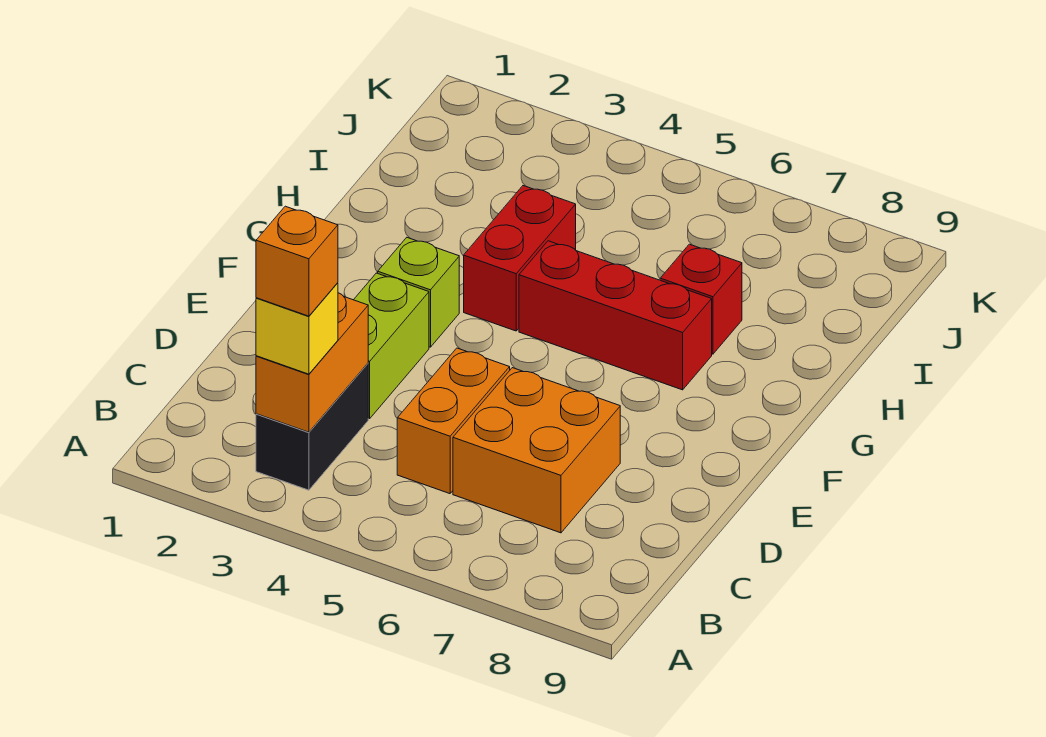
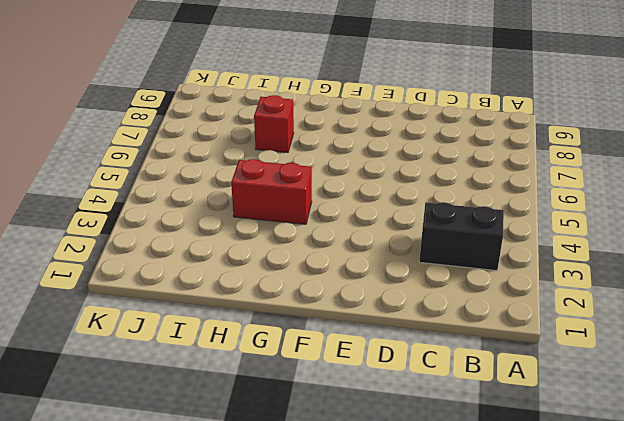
none -> orange brick C5:D5 level 1
none -> orange brick C6:D7 level 1

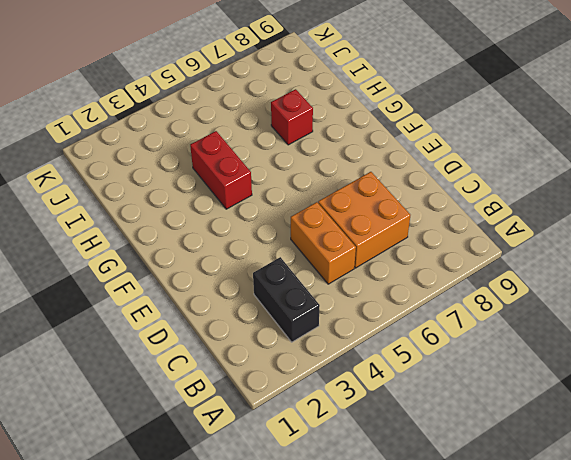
none -> lime brick D3:E3 level 1
none -> lime brick F3 level 1

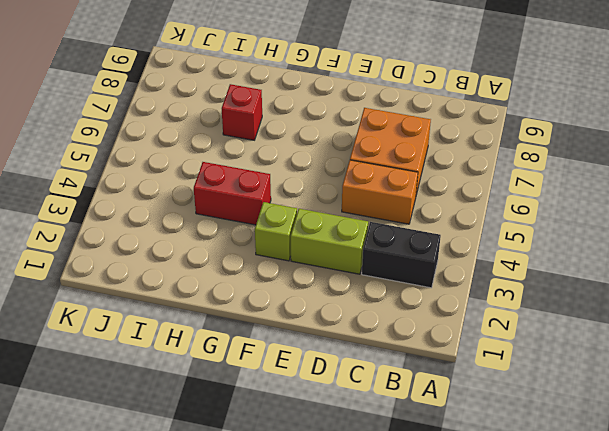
none -> red brick G5:G7 level 1
none -> orange brick B3:C3 level 2

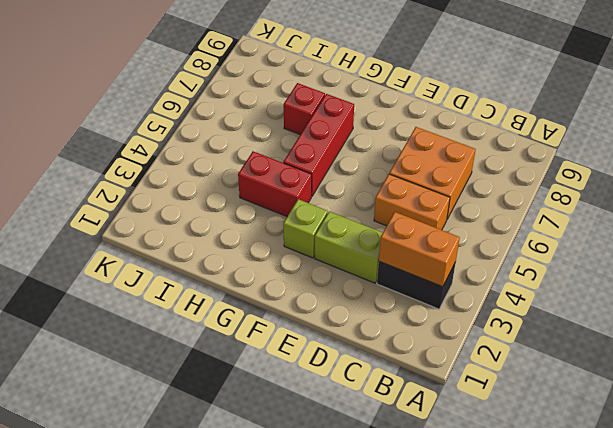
none -> yellow brick B3 level 3
none -> orange brick B3 level 4

